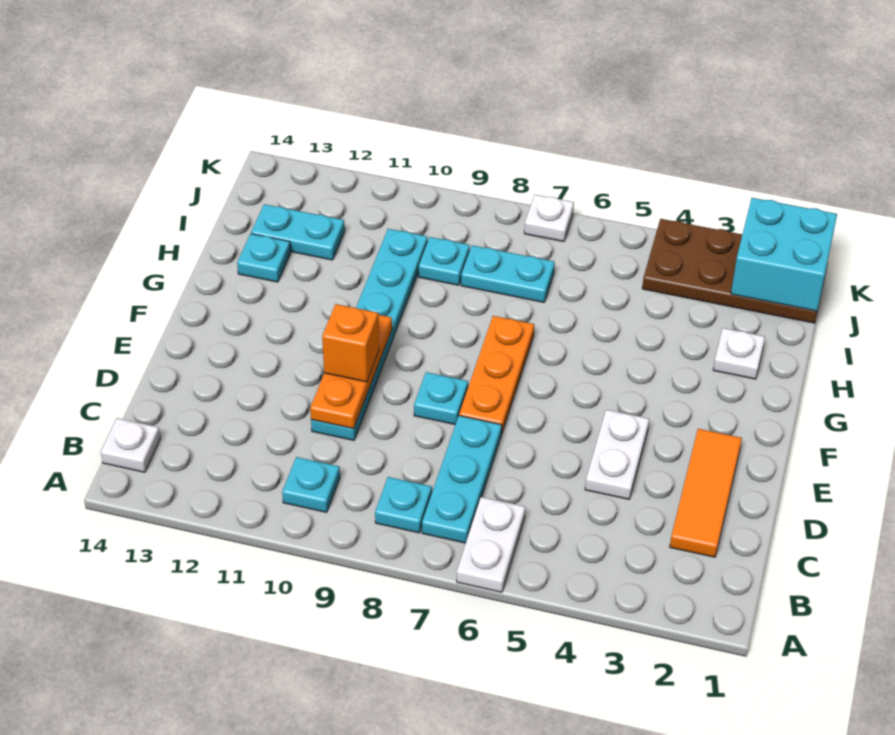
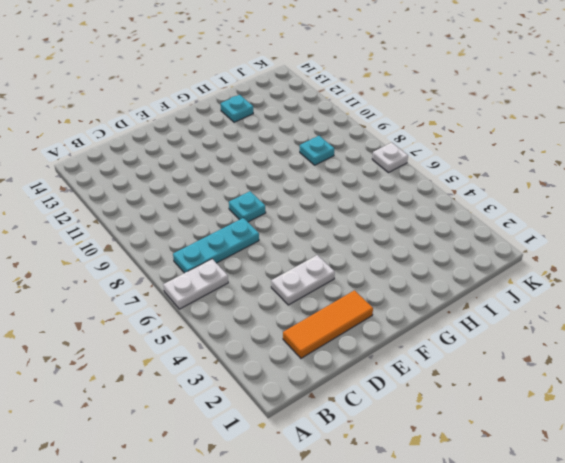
none -> cyan plate B8 level 1
none -> cyan plate B10 level 1
none -> white plate B14 level 1

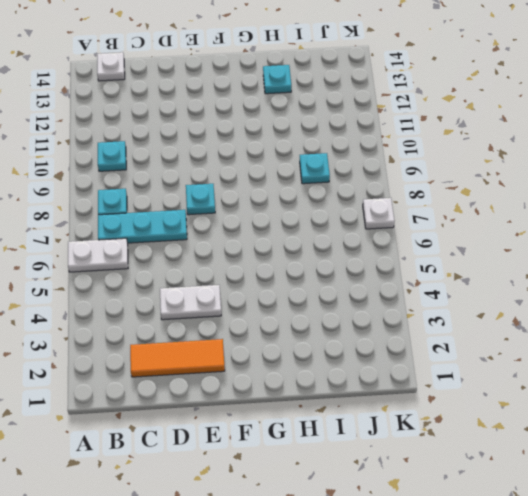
none -> cyan plate D10:I10 level 1
none -> orange plate E7:G7 level 1
none -> white plate H2 level 1

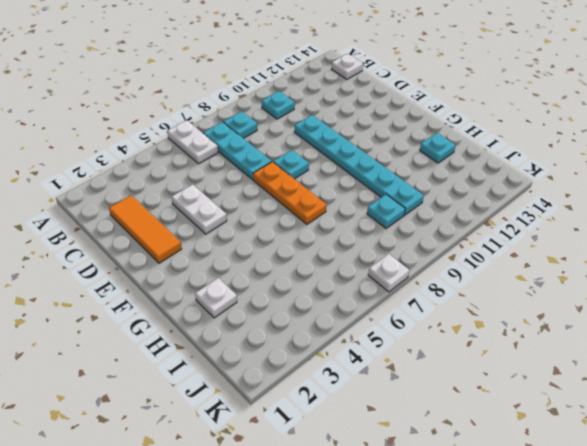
none -> cyan plate I7:I8 level 1
none -> cyan plate I12:I13 level 1
none -> brown plate J1:K4 level 1

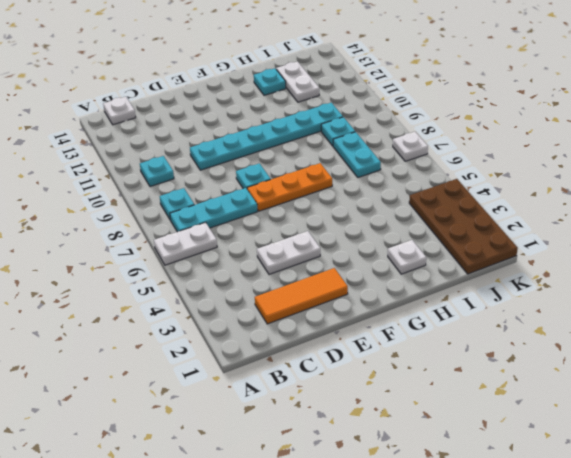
white plate I12:I13 level 1 -> cyan plate I12:I13 level 1
none -> orange plate D10:F10 level 2
none -> cyan brick J1:K2 level 2
none -> orange brick E10 level 3

